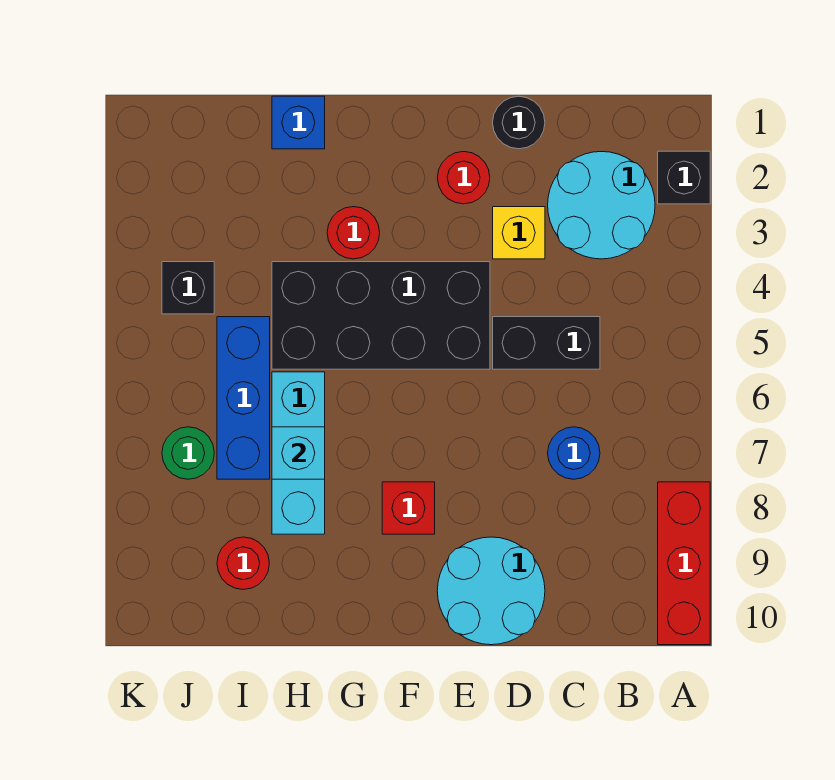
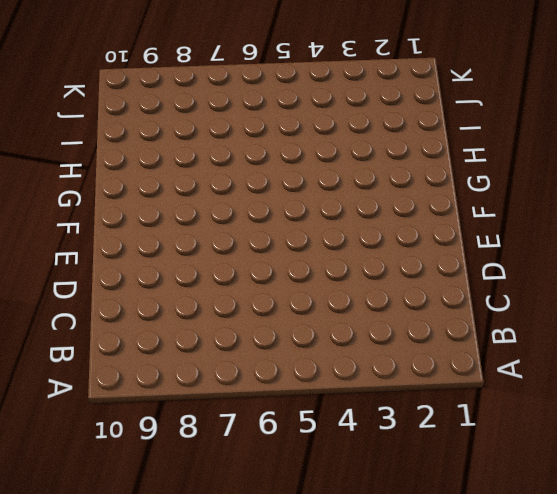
none -> black brick A2 level 1
none -> red brick A8:A10 level 1
none -> cyan round brick B2:C3 level 1

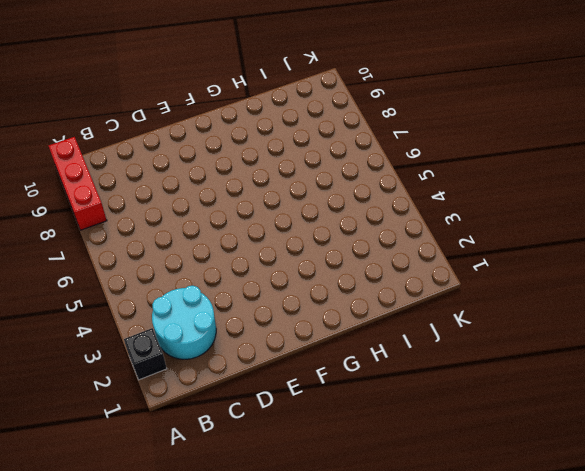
none -> black brick C5:D5 level 1
none -> blue round brick C7 level 1
none -> black round brick D1 level 1

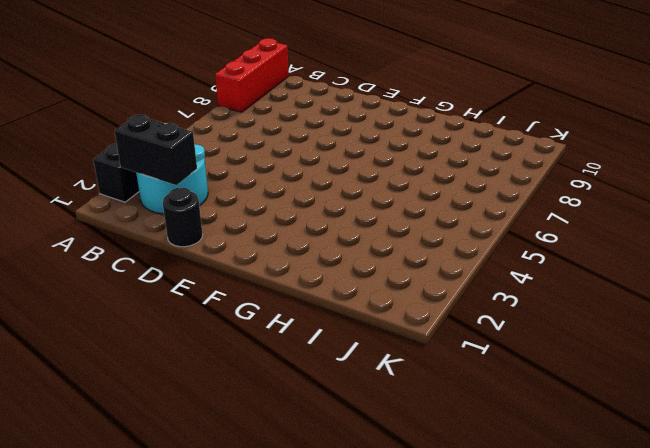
black brick B2:C2 level 2 -> black brick C5:D5 level 1
none -> blue round brick C7 level 1
none -> yellow brick D3 level 1
none -> cyan round brick D9:E10 level 1

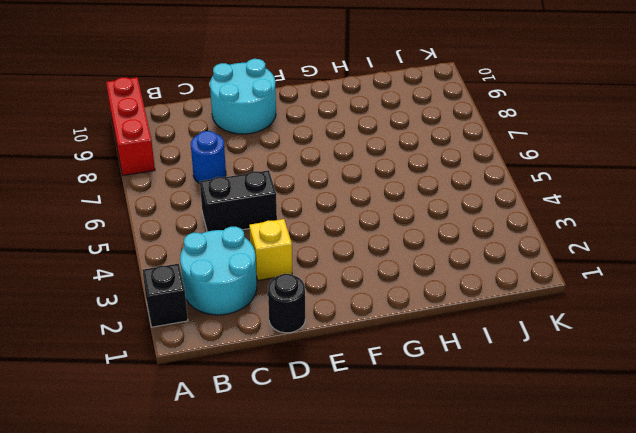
none -> red round brick E2 level 1
none -> black brick E4:H5 level 1
none -> red brick F8 level 1

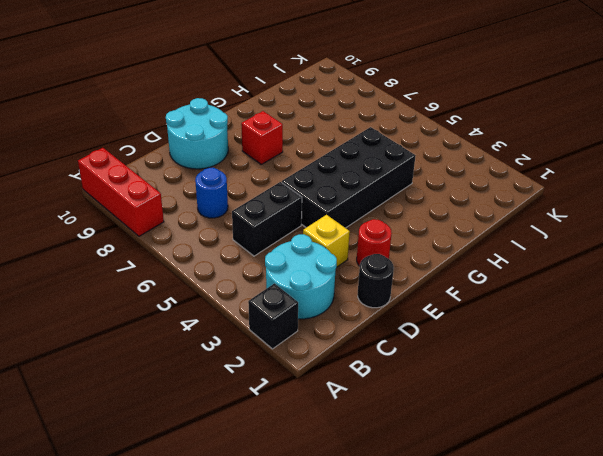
none -> red round brick G3 level 1
none -> blue brick H1 level 1
none -> cyan brick H6:H8 level 1

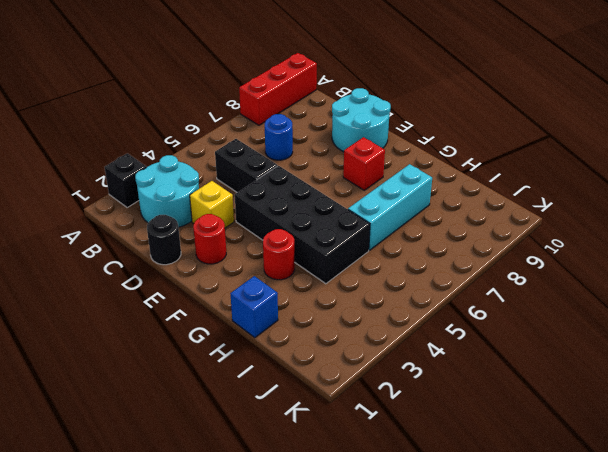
none -> blue brick I5:I7 level 1
none -> red round brick I9 level 1
none -> black brick J4 level 1

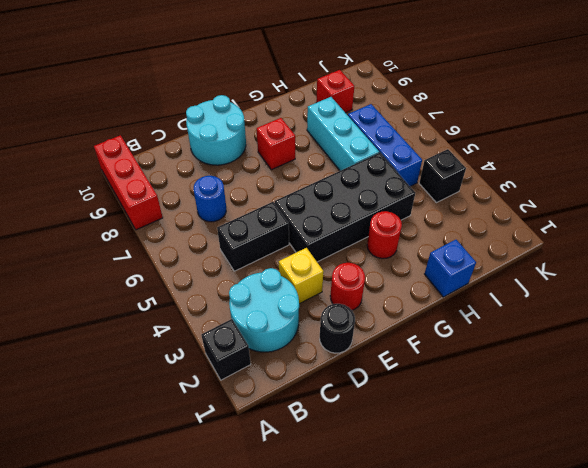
red brick I9 level 1 -> red round brick I9 level 1
none -> green round brick J7 level 1
none -> cyan brick H7 level 2

